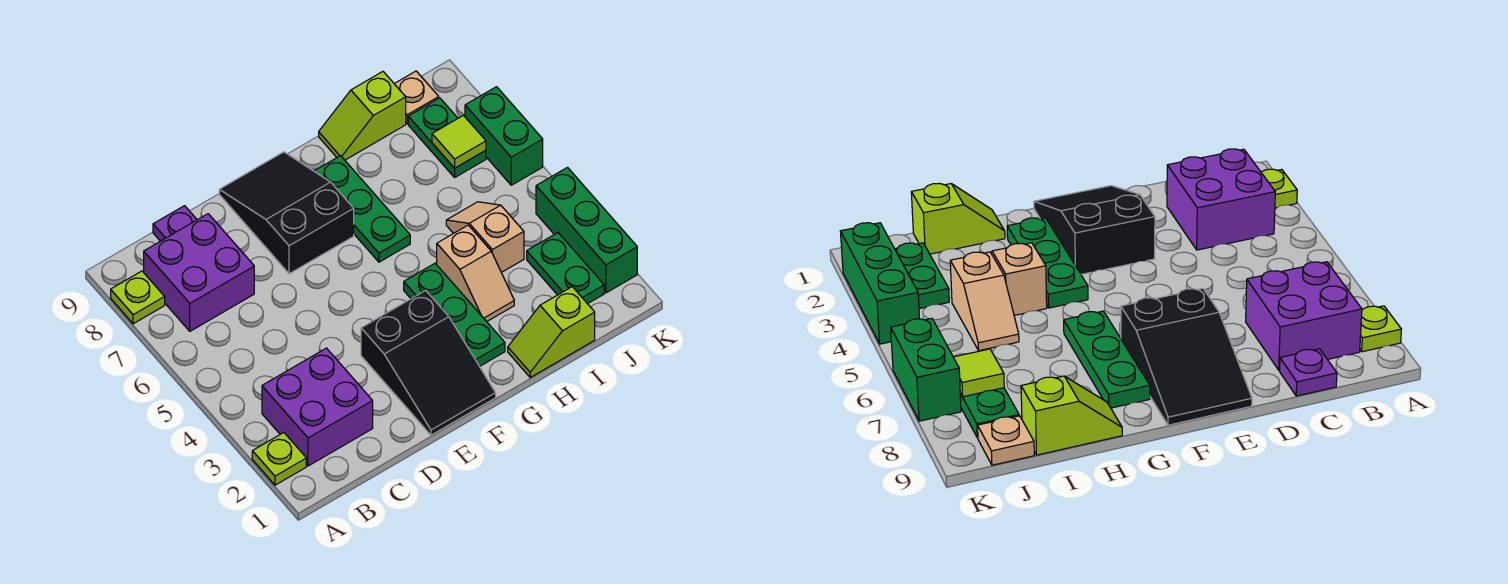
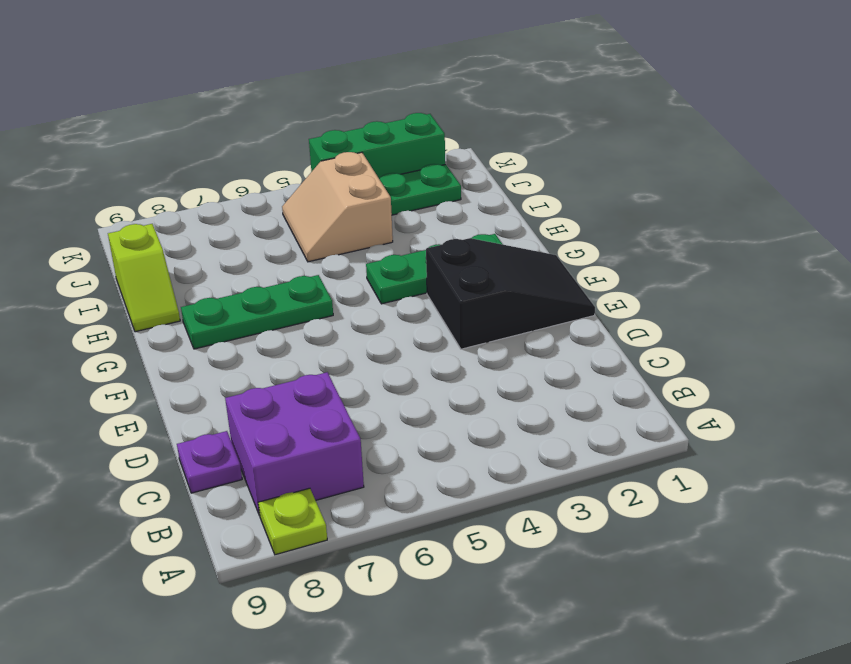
tan slope I4:J5 level 1 top 4 -> tan slope I4:I5 level 1 top 4
none -> lime plate A2 level 1
none -> purple brick B2:C3 level 1
none -> black slope E7:F9 level 1 top 7

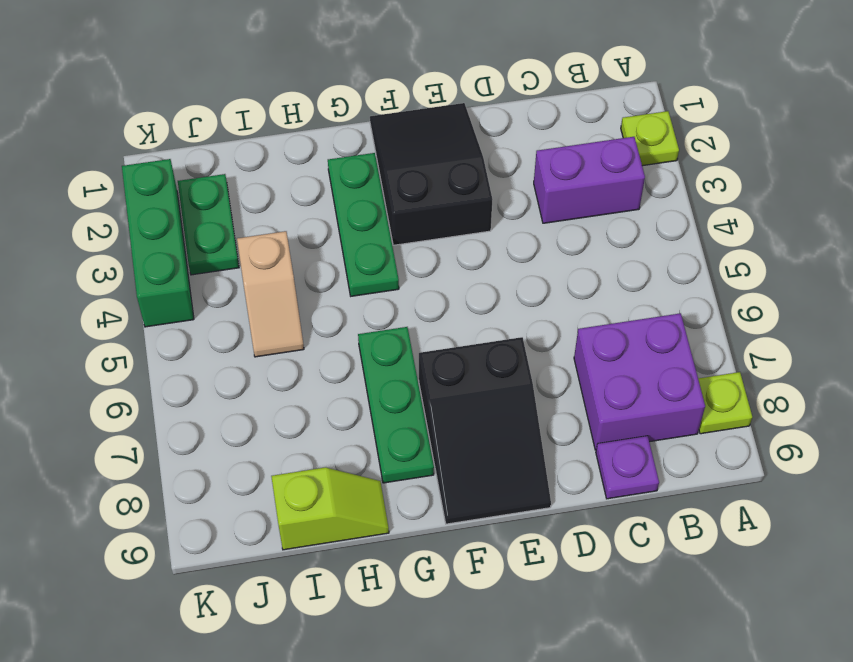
purple brick B3:C3 level 1 -> purple brick B2:C3 level 1
none -> lime slope H1:I1 level 1 top I
none -> tan slope H3:H4 level 1 top 4
none -> green plate J7:J8 level 1

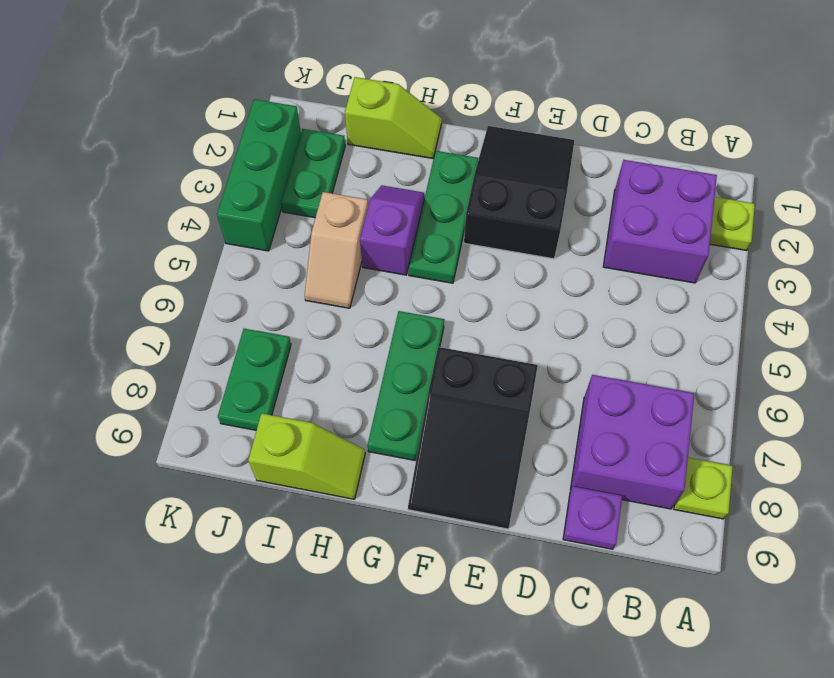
purple slope H3:H4 level 1 top 4 -> tan slope H3:H4 level 1 top 4
none -> tan plate J9 level 1
none -> green brick K6:K7 level 1
none -> lime tile J7 level 2

